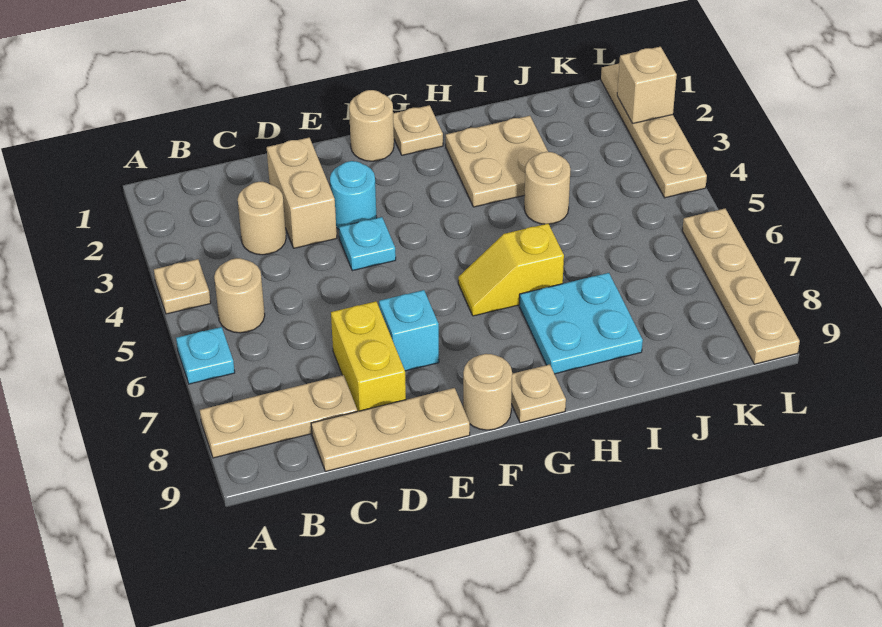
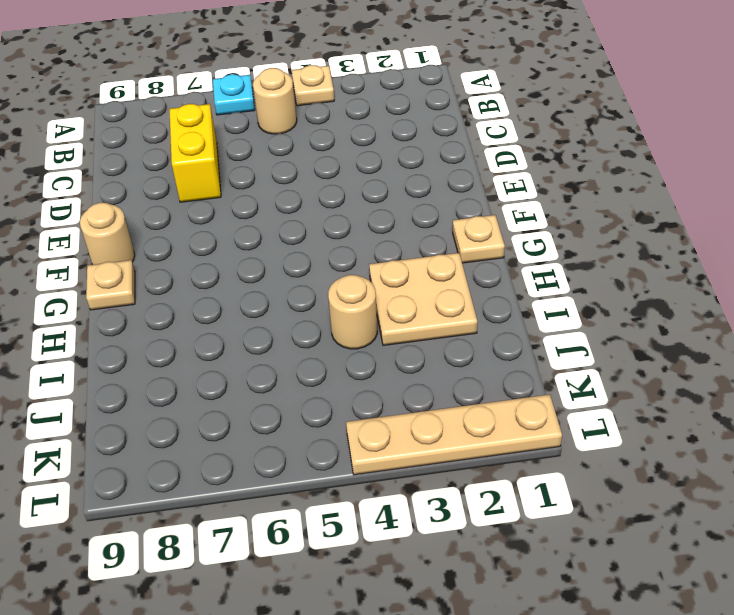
yellow brick C7:D7 level 1 -> yellow brick D7:D8 level 1
none -> tan plate A8:C8 level 1
none -> tan round brick C3 level 1
none -> tan plate C9:E9 level 1

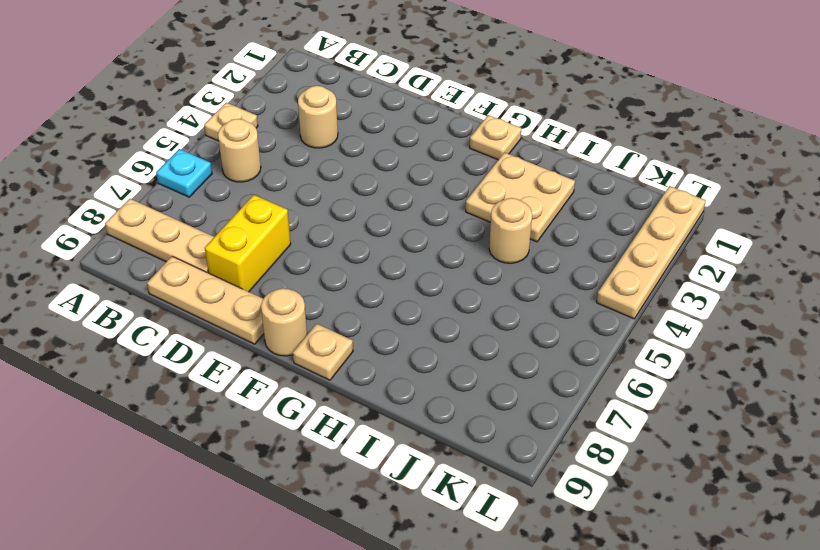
none -> tan brick D2:D3 level 1
none -> cyan round brick E3 level 1
none -> cyan plate E4 level 1

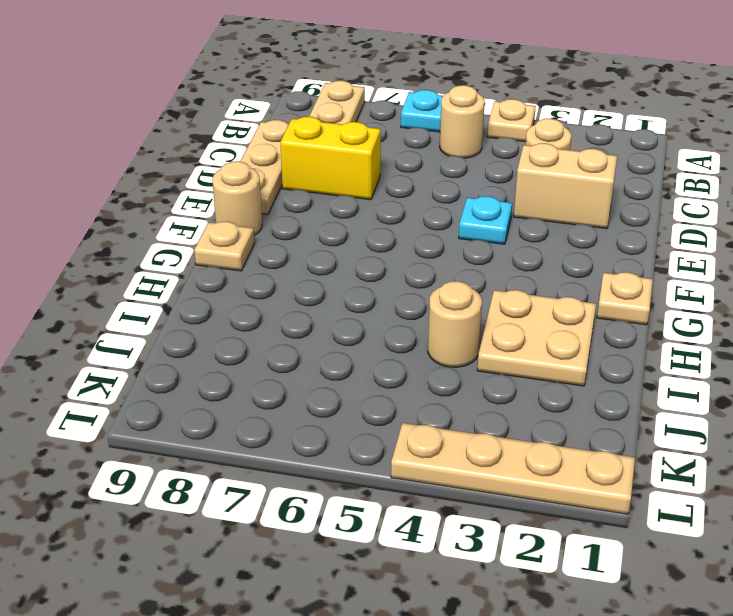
none -> cyan round brick E3 level 1
none -> cyan brick E7 level 1
none -> tan round brick F1 level 1

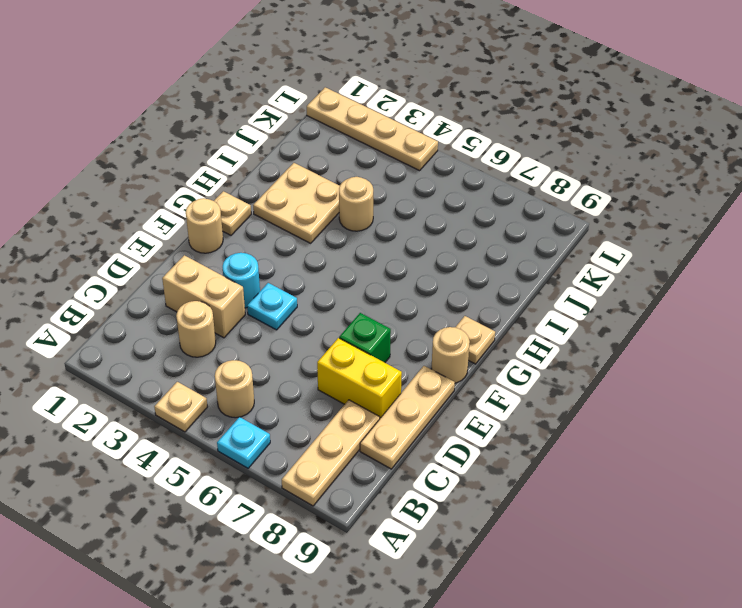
green brick E7 level 1 -> cyan brick E7 level 1
none -> yellow slope G6:H6 level 1 top H
none -> cyan plate H7:I8 level 1
none -> tan plate L6:L9 level 1

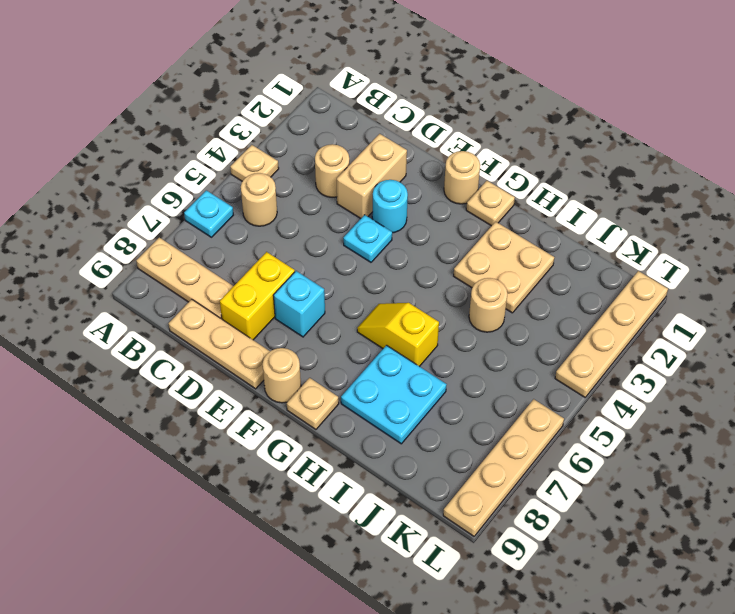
none -> tan brick L2 level 2

